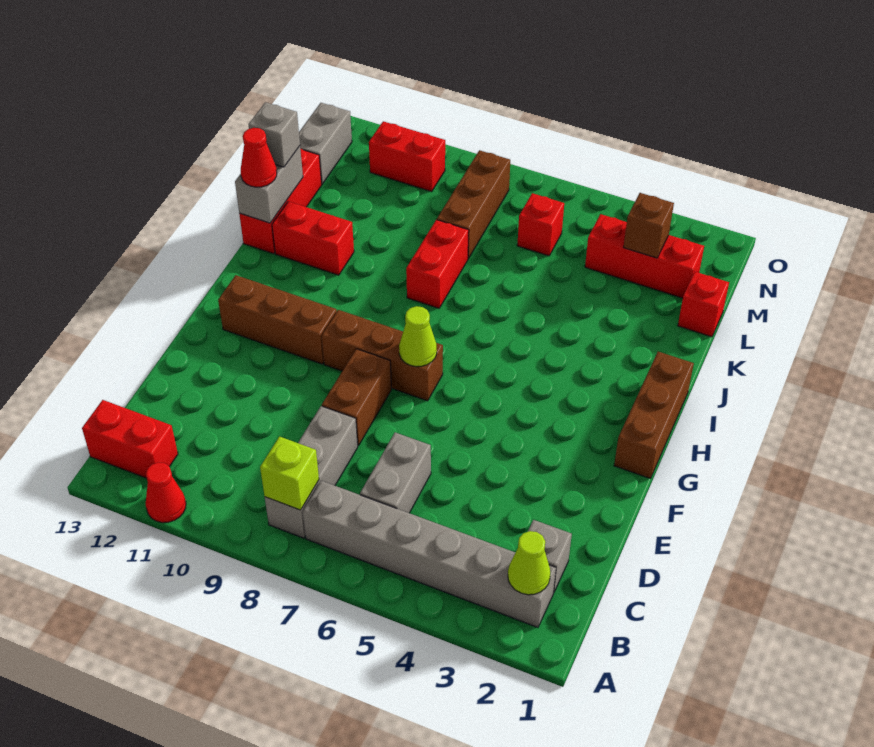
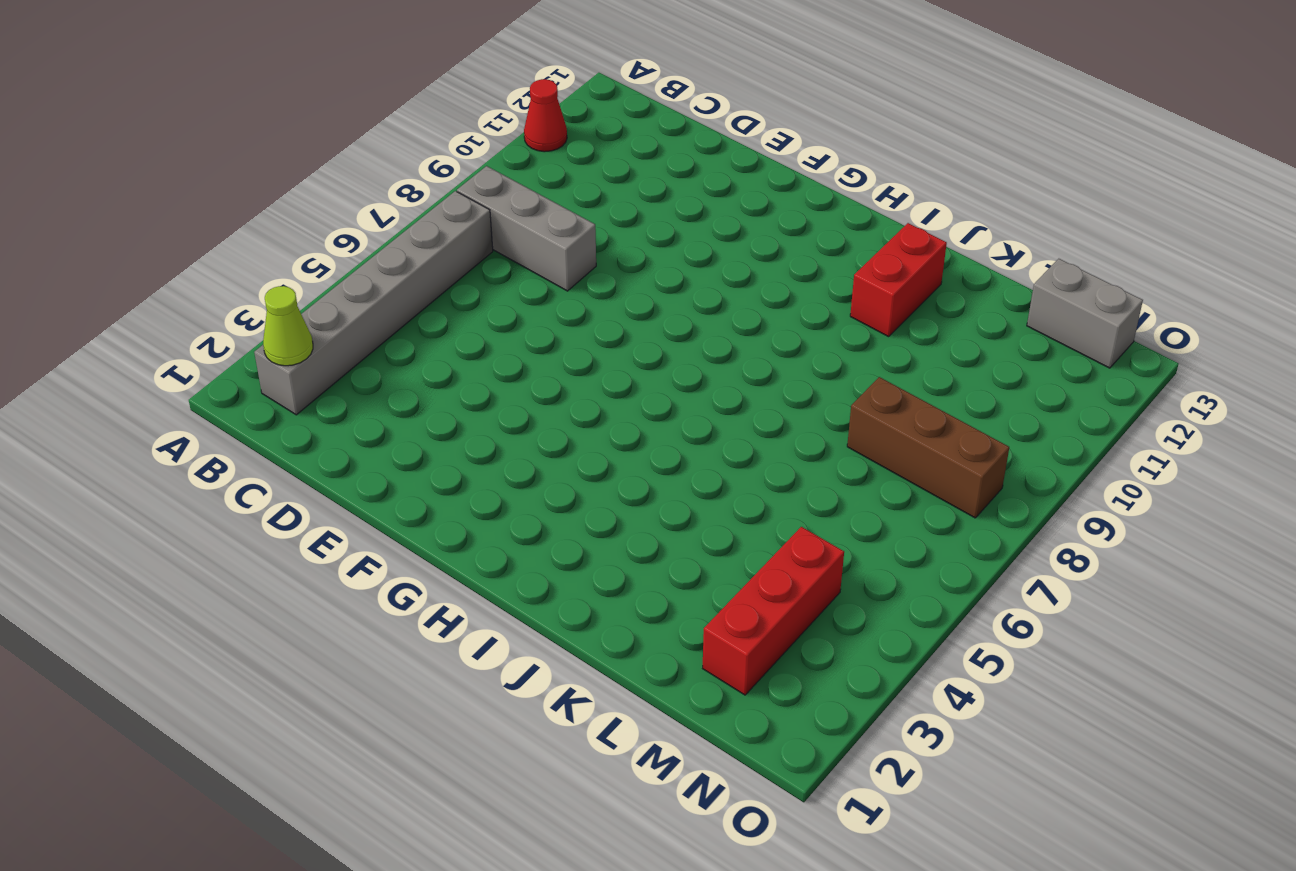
none -> red brick B12:B13 level 1
none -> grey brick C2 level 1
none -> grey brick C6:D6 level 1

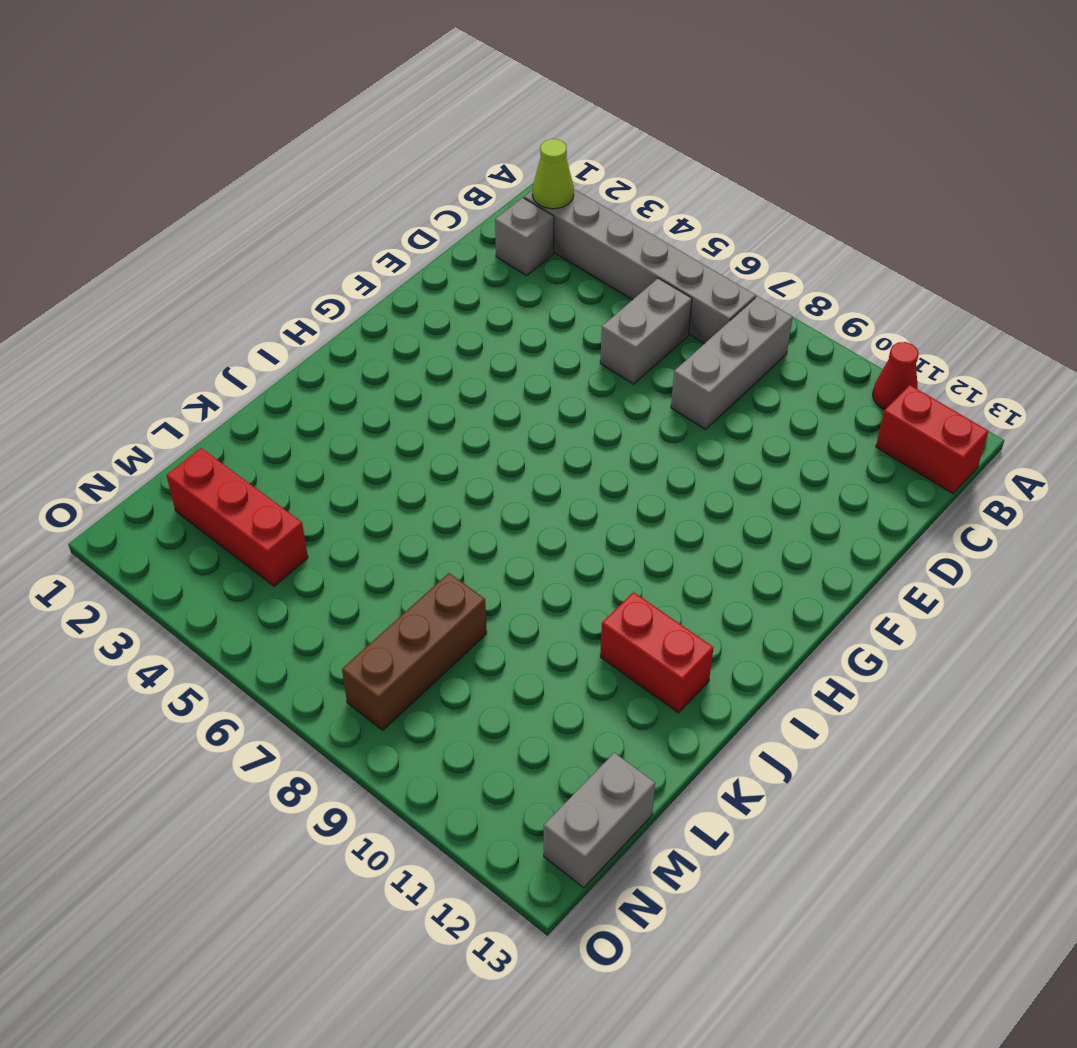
none -> brown brick E8:F8 level 1
none -> brown brick G1:I1 level 1
none -> brown brick G7:G9 level 1

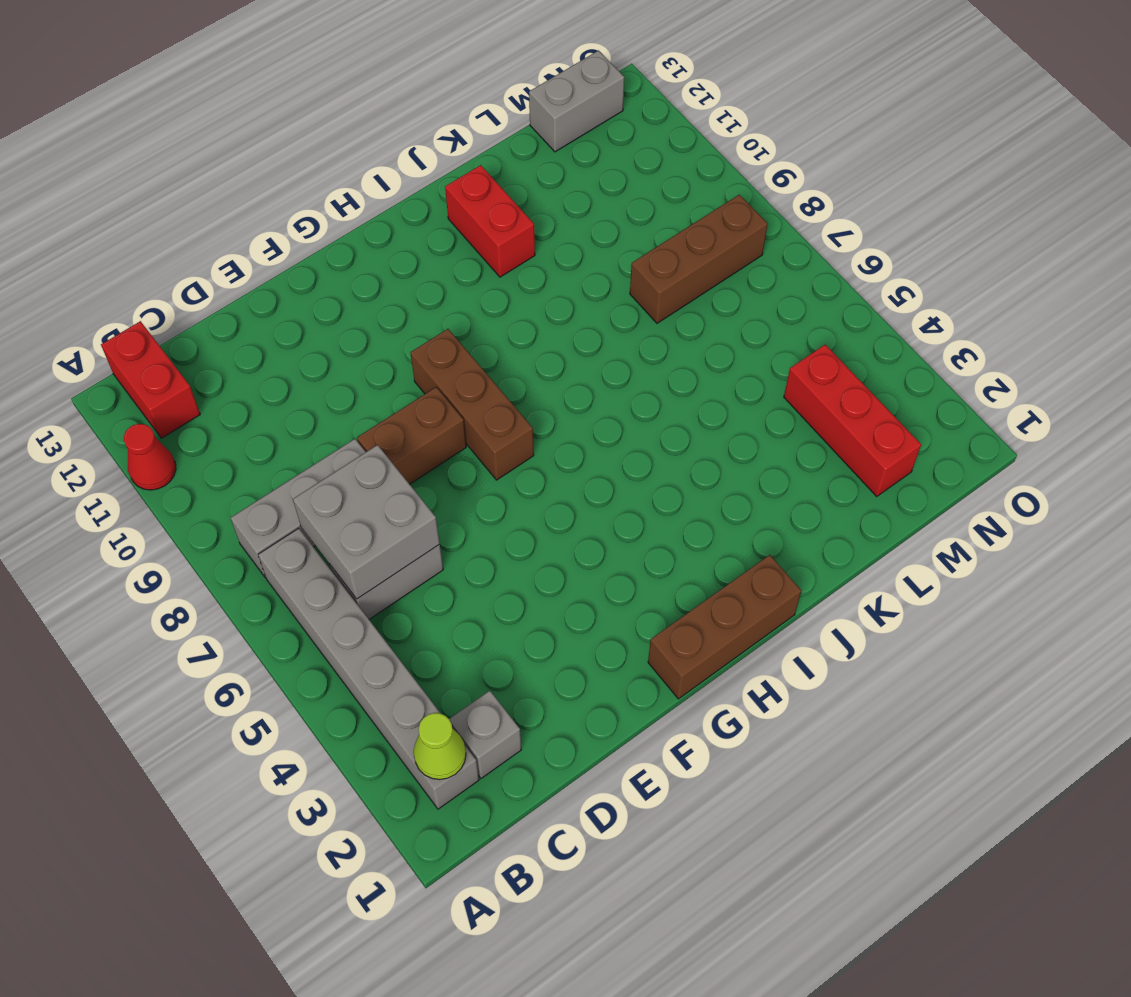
grey brick C6:D7 level 2 -> none
none -> brown brick G10:G12 level 1
none -> red brick J8:K8 level 1
none -> red brick J13:L13 level 1

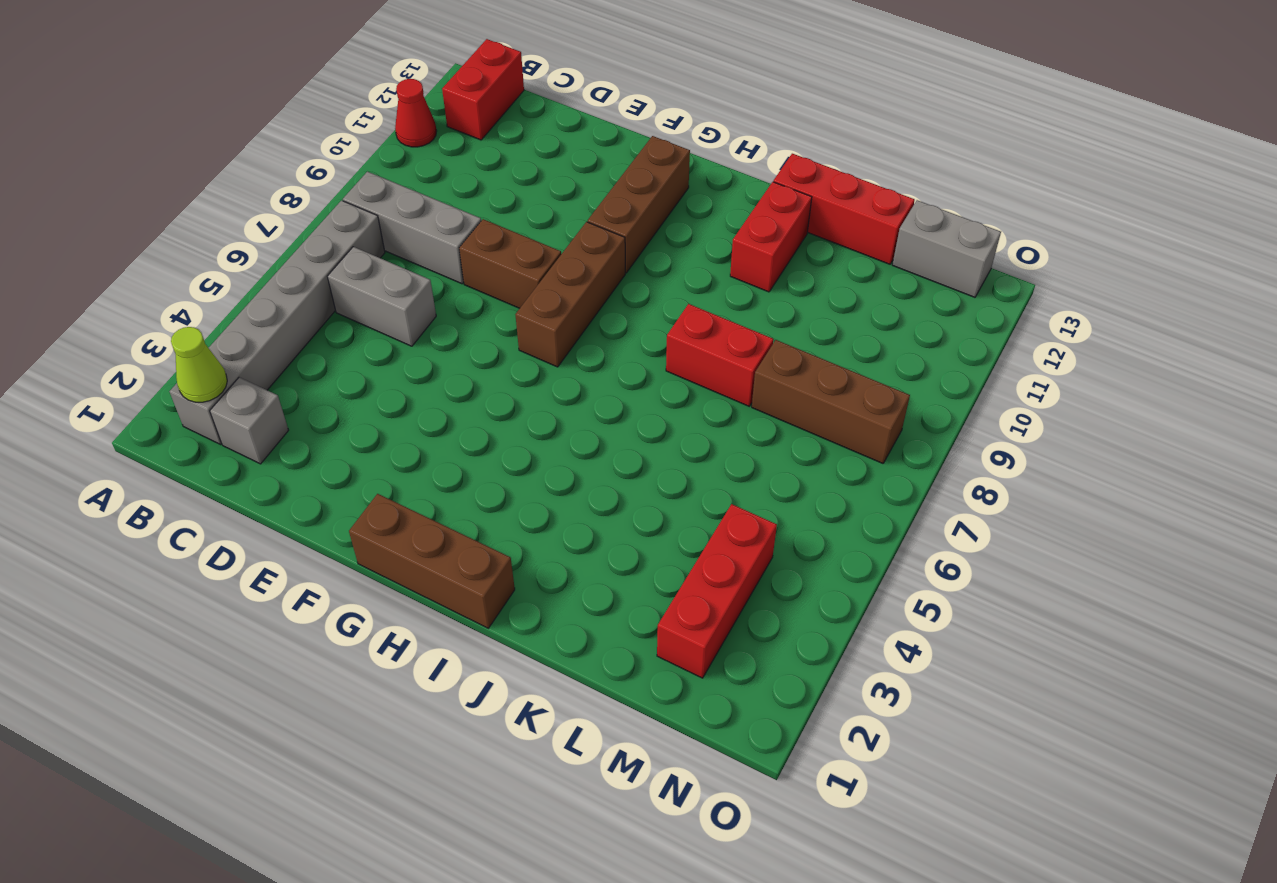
none -> red brick L1 level 1
none -> red brick M6 level 1
none -> red brick N10:N11 level 1

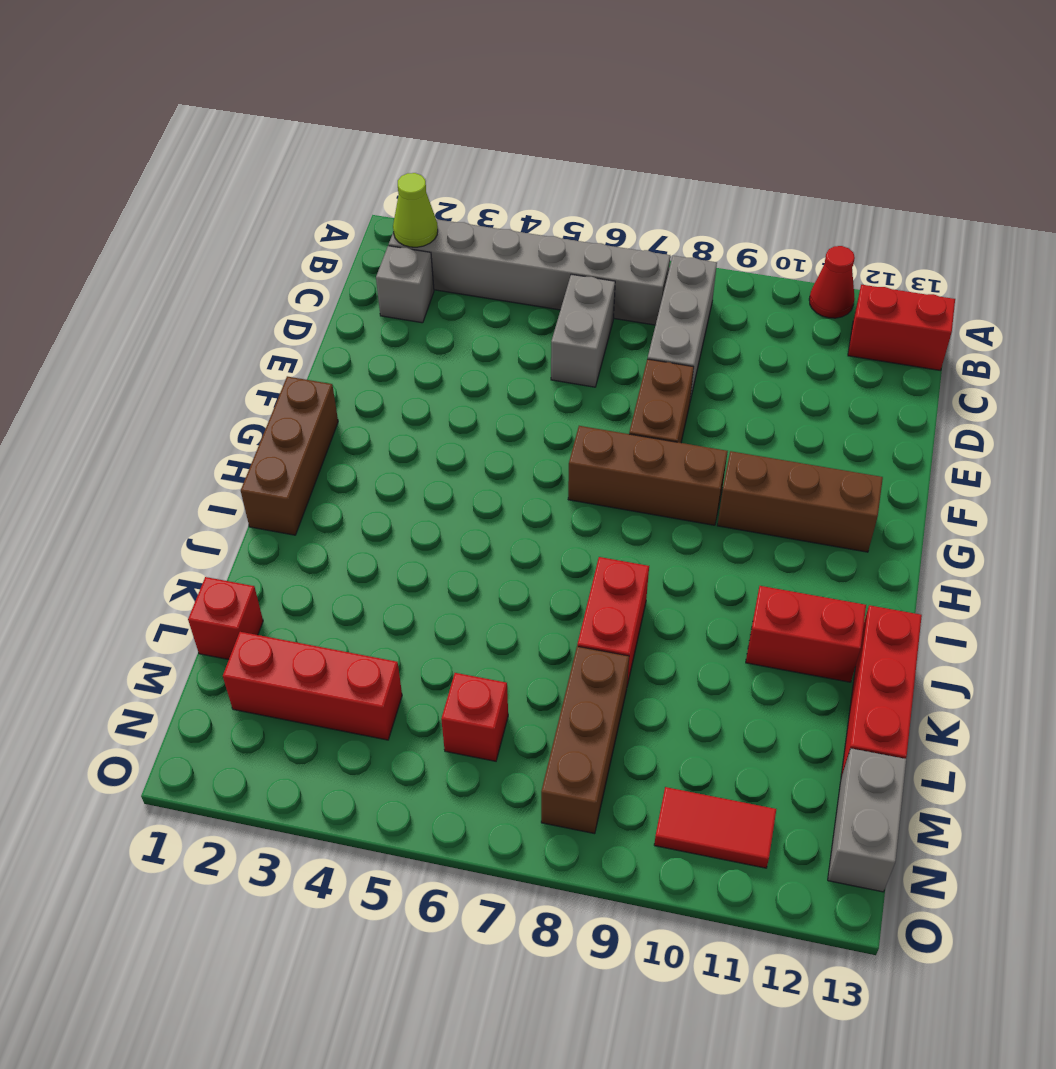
red tile N10:N11 level 1 -> red brick N10:N11 level 1
none -> lime brick B8 level 2
none -> lime cone G7 level 2
none -> grey brick J13:K13 level 2

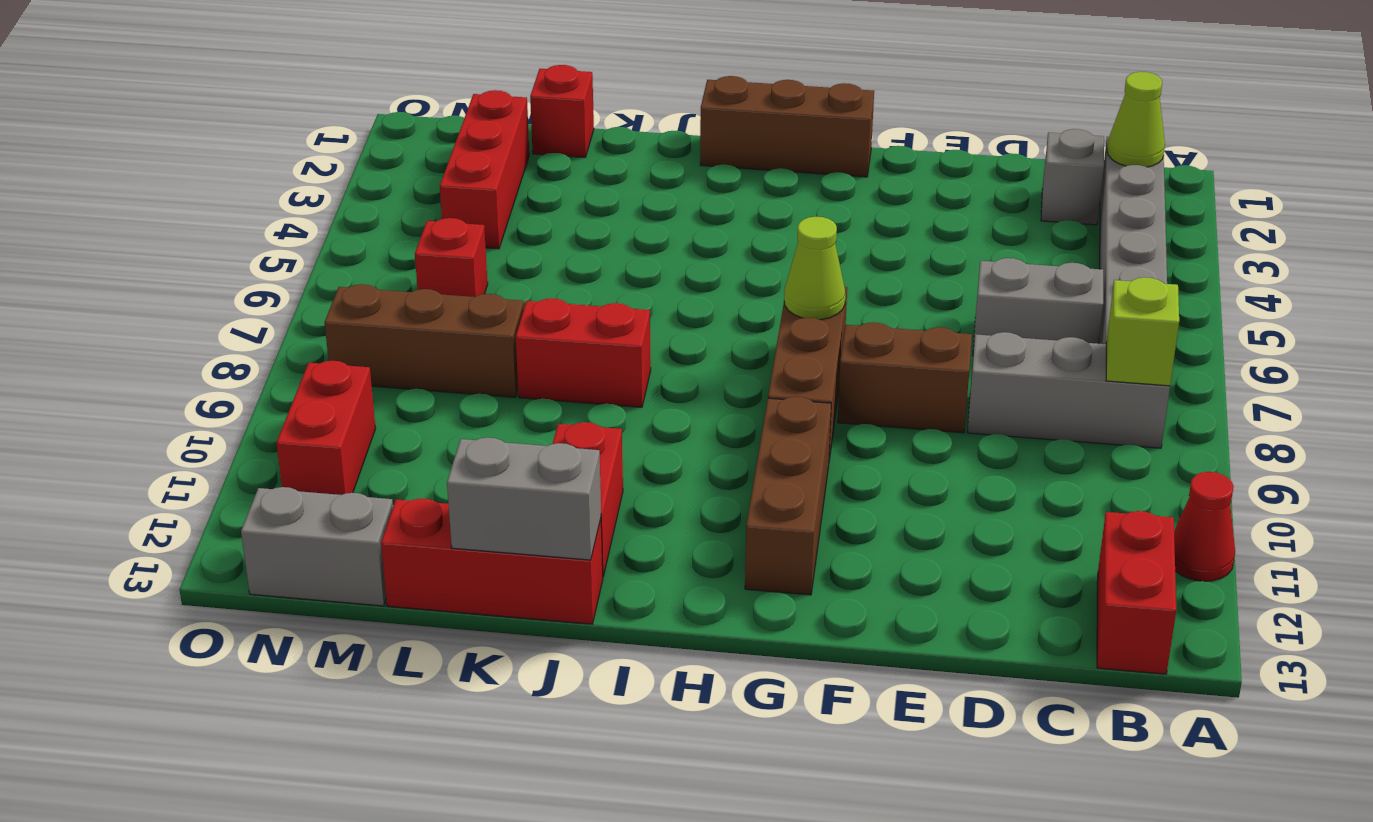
none -> brown brick M3 level 2
none -> red cone J13 level 3
none -> grey brick K13 level 3

